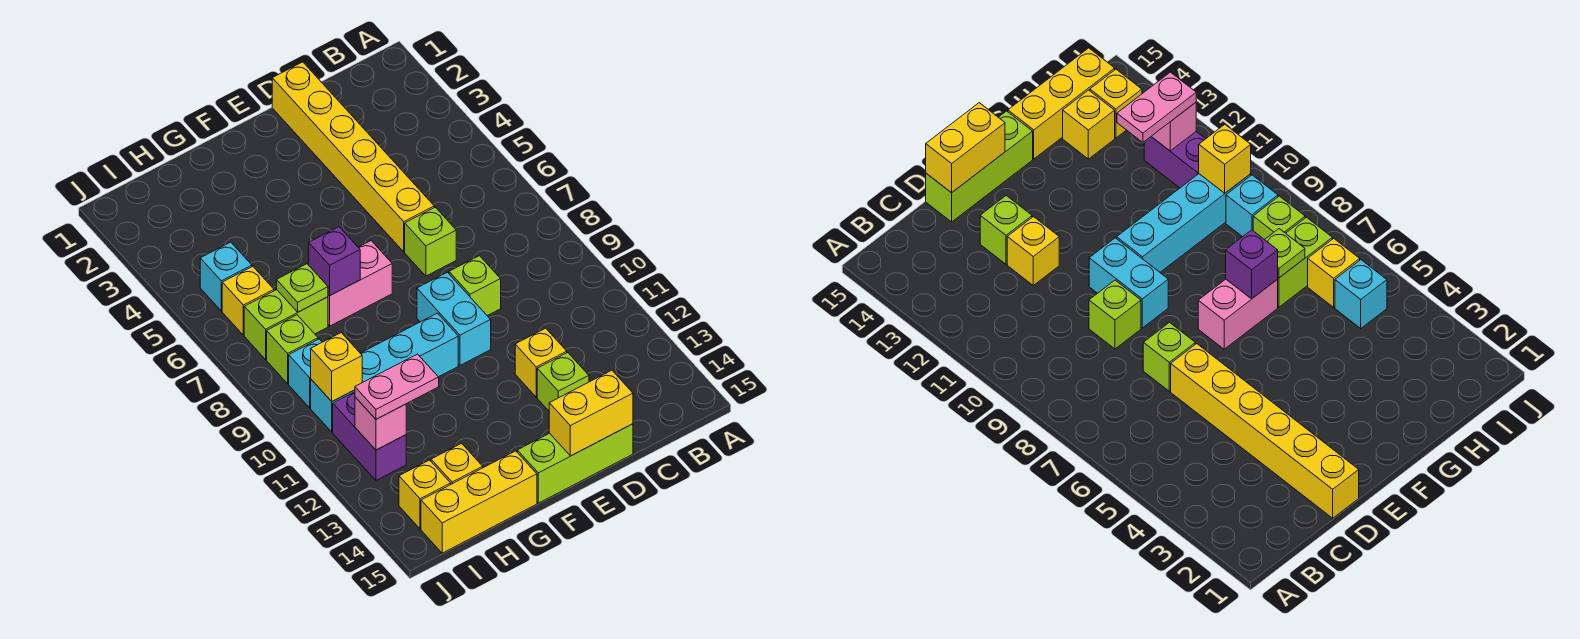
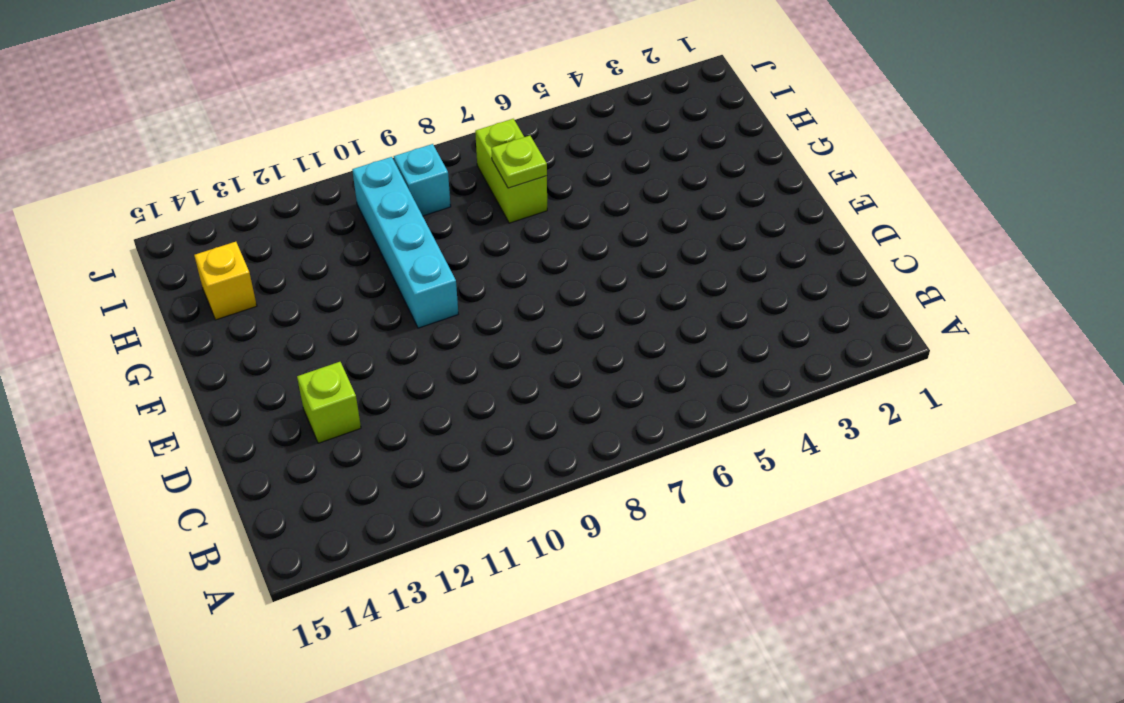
none -> yellow brick D1:D6 level 1
none -> lime brick D7 level 1
none -> lime brick D9 level 1

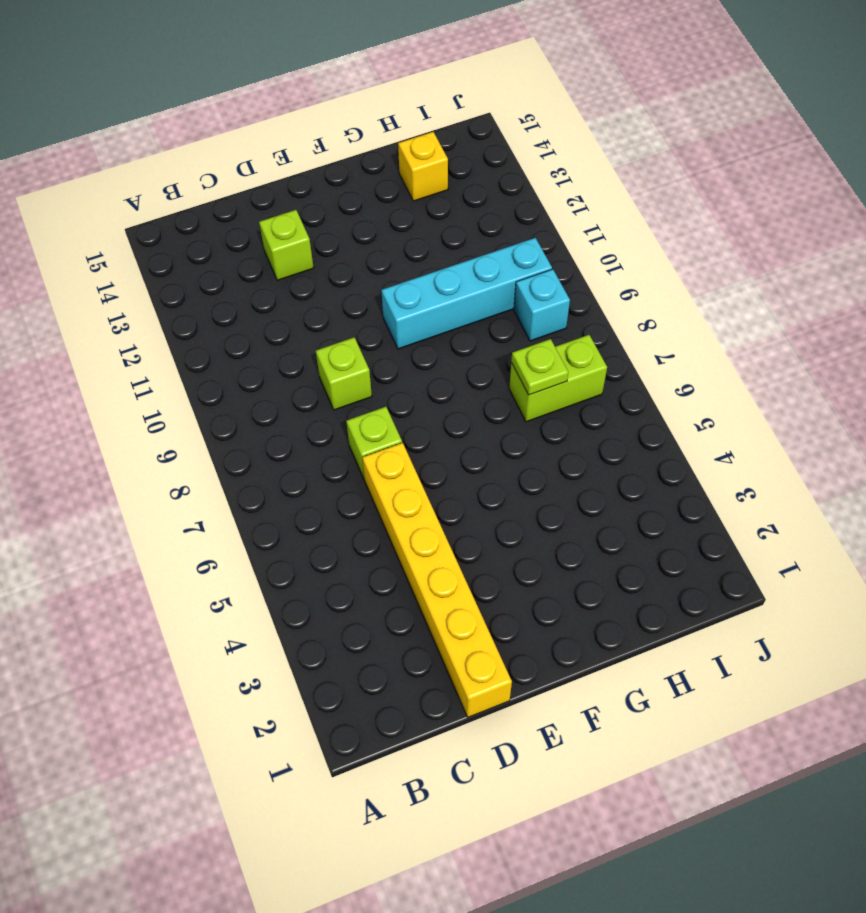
none -> yellow brick D12 level 1
none -> lime brick D15:F15 level 1
none -> cyan brick E9:E10 level 1

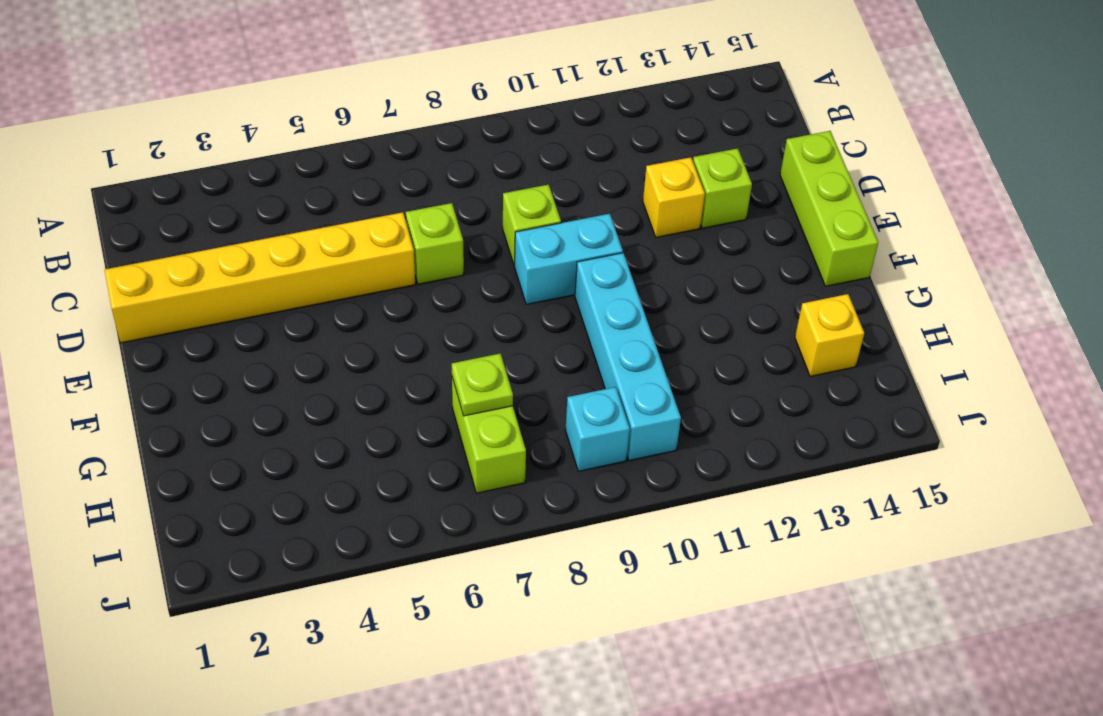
none -> pink brick F7:G7 level 1
none -> yellow brick G15:I15 level 1
none -> cyan brick I5 level 1

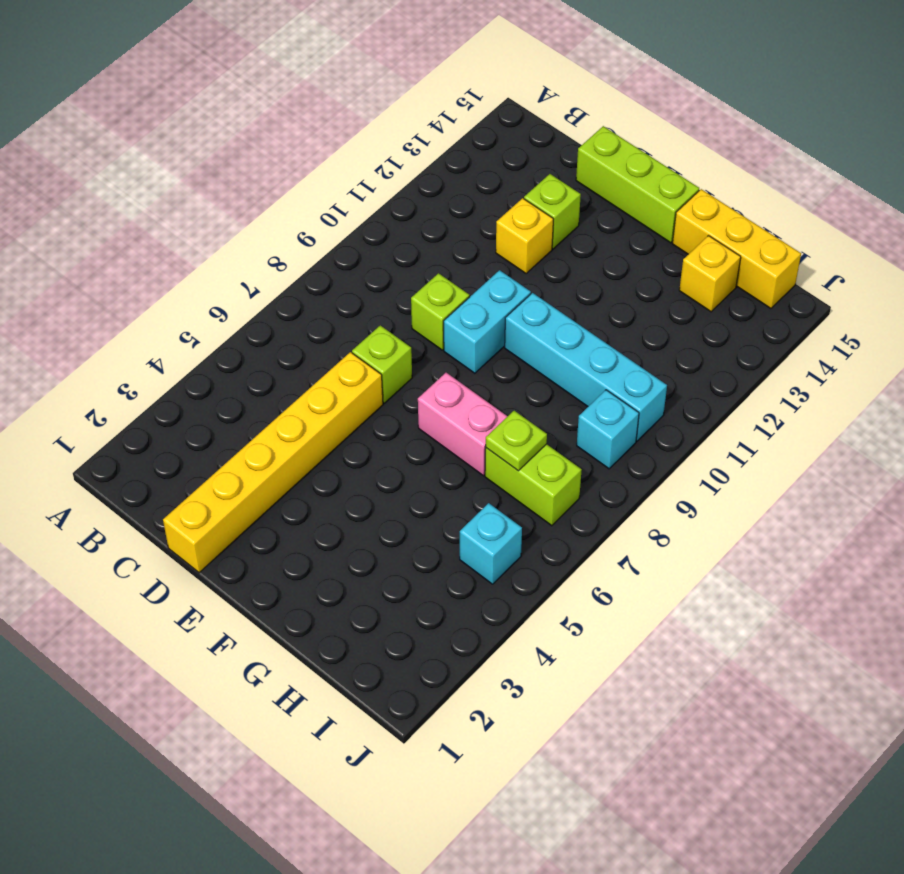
none -> yellow brick I6 level 1
none -> lime brick I8 level 1
none -> purple brick I11:I12 level 1

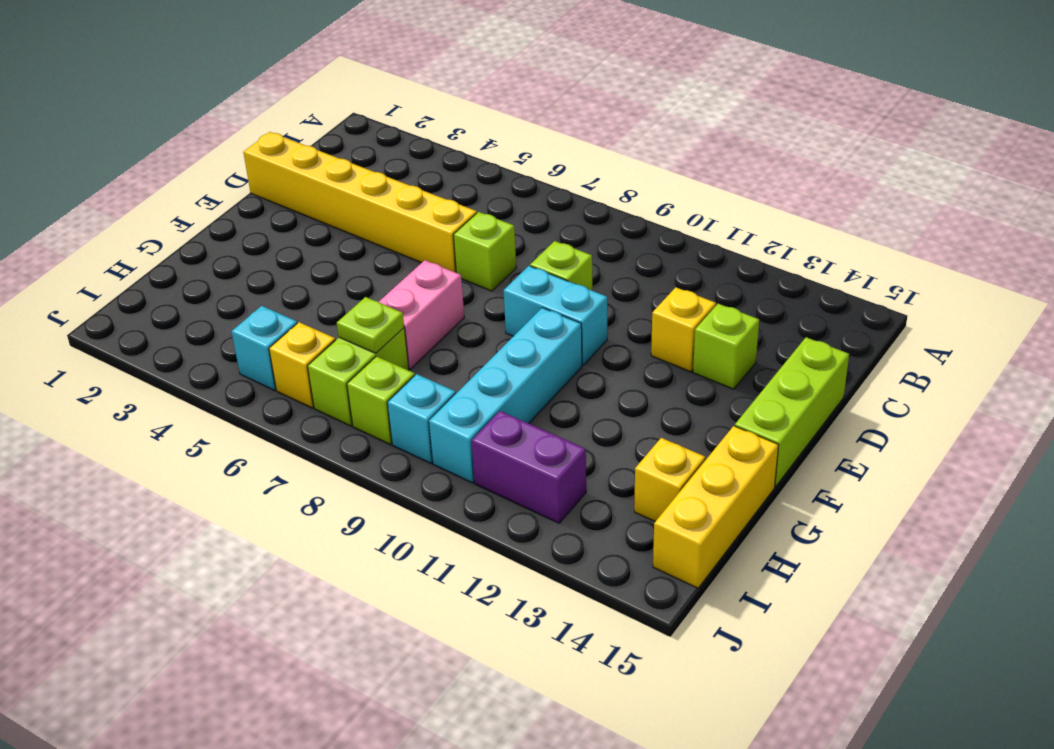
none -> yellow brick I14 level 1
none -> yellow brick D15:E15 level 2
none -> purple brick G7 level 2

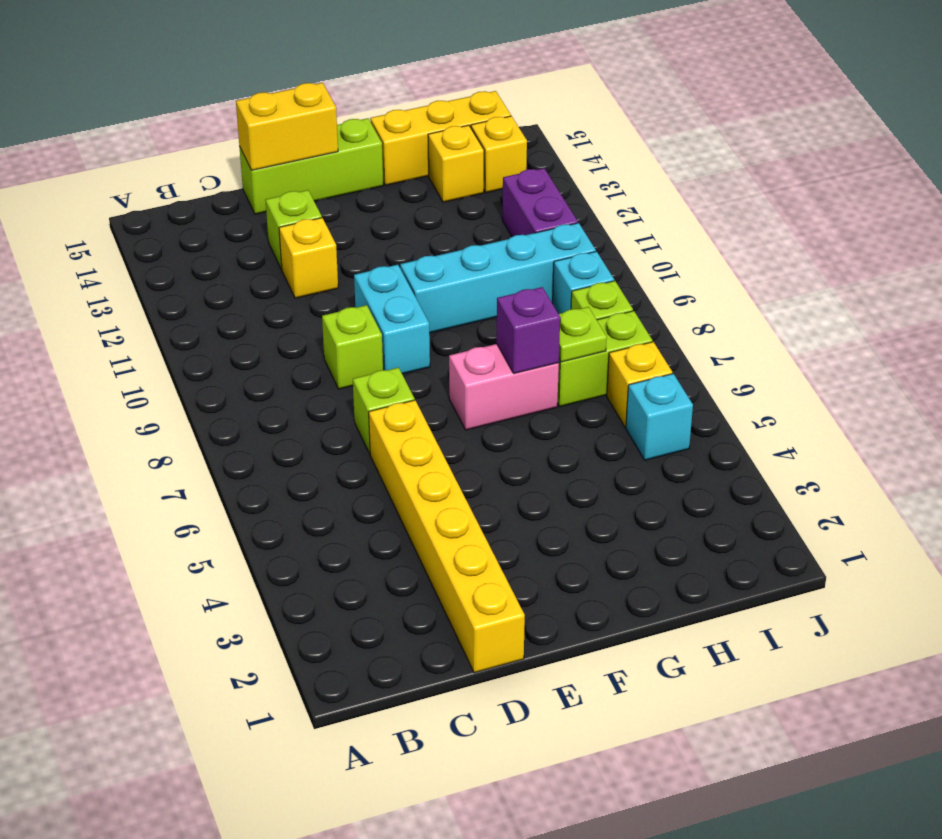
none -> yellow brick I10 level 2
none -> pink brick I12 level 2
none -> pink plate H12:I12 level 3

